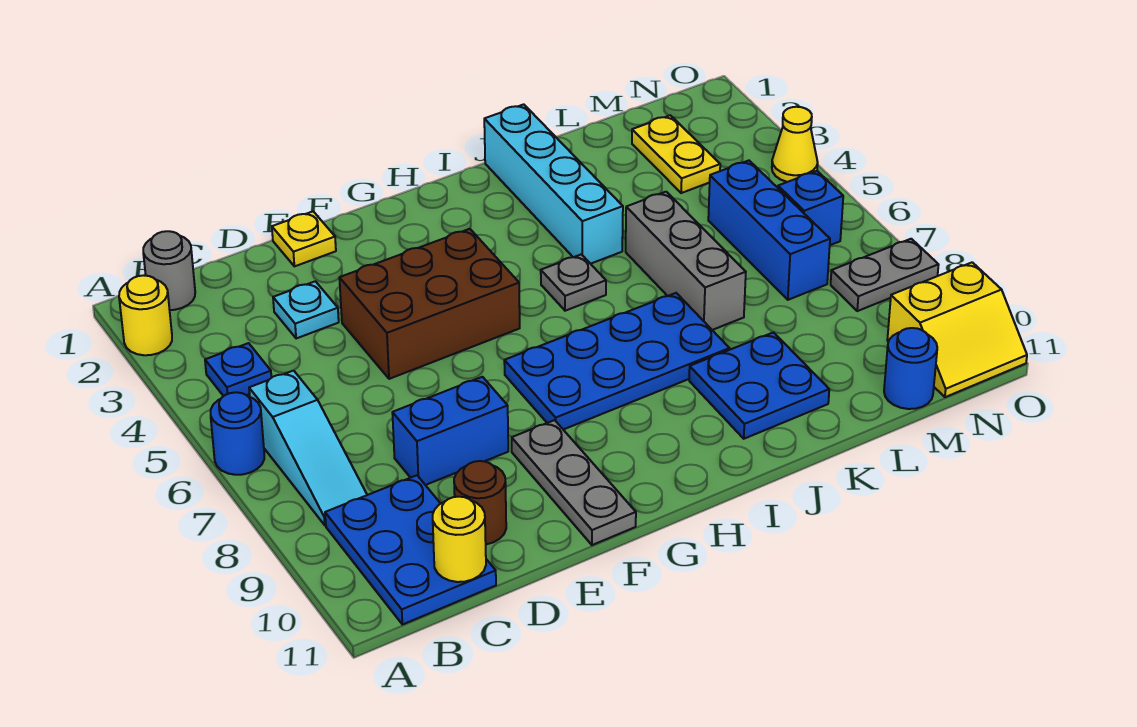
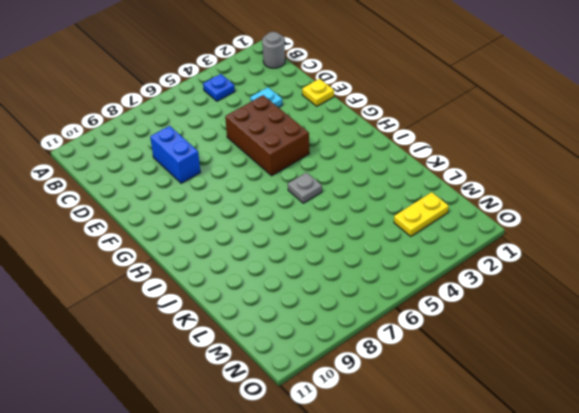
none -> yellow round brick A2 level 1
none -> blue round brick A6 level 1
none -> cyan slope B6:B8 level 1 top 6

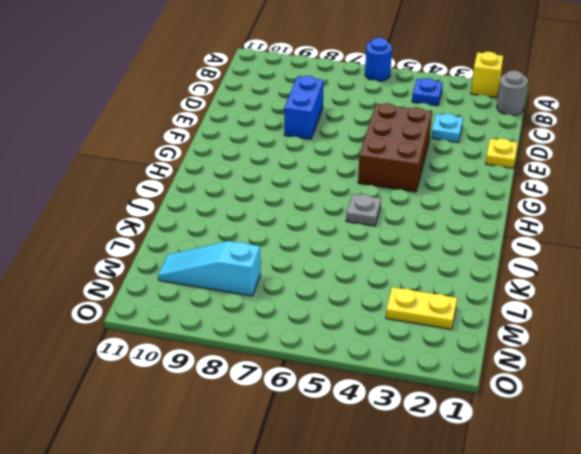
yellow brick A2 level 1 -> yellow round brick A2 level 1
cyan slope M8:M10 level 1 top 8 -> cyan slope B6:B8 level 1 top 6
none -> blue plate B9:C11 level 1
none -> brown round brick D10 level 1
none -> grey plate F9:F11 level 1

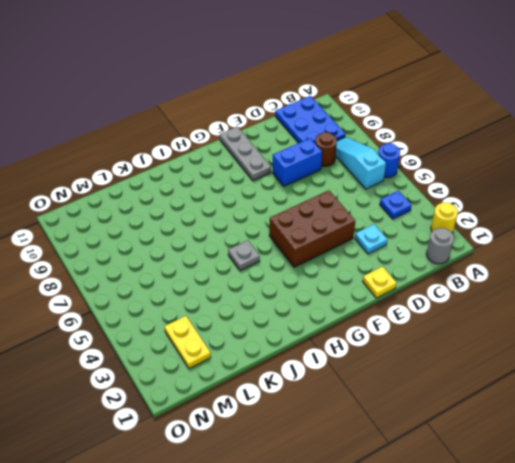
brown round brick C8 level 1 -> brown round brick D10 level 1
none -> blue plate G7:J8 level 1
none -> cyan brick J1:J4 level 1
none -> blue plate J9:K10 level 1

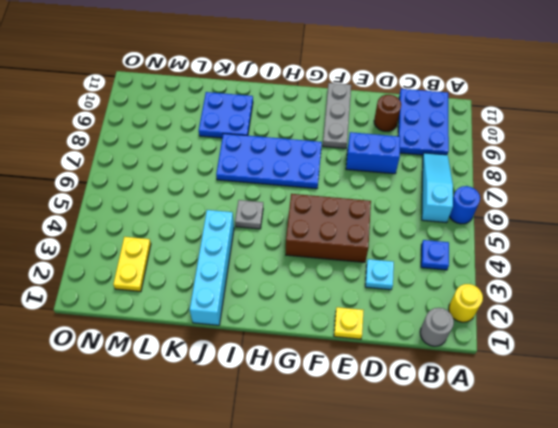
none -> grey brick K5:K7 level 1
none -> blue brick M5:M7 level 1
none -> blue round brick M11 level 1

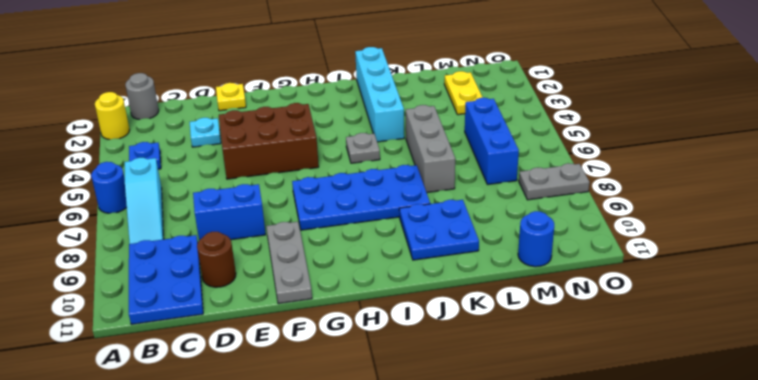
none -> blue brick N6 level 1
none -> yellow slope N10:O11 level 1 top 10
none -> yellow cone O4 level 1

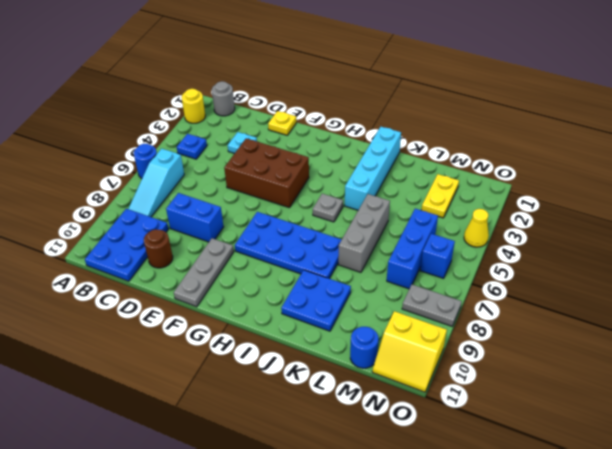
none -> yellow round brick C11 level 2

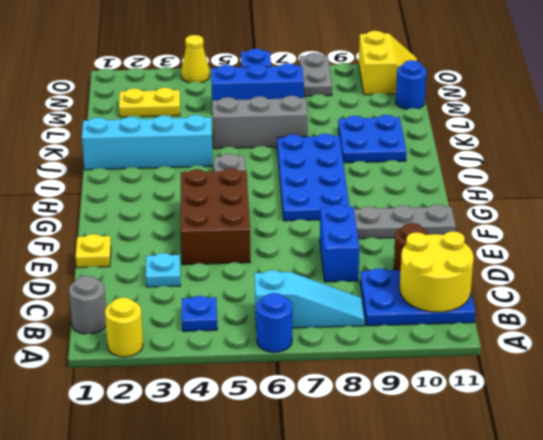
yellow round brick B10:C11 level 2 -> yellow round brick C11 level 2

